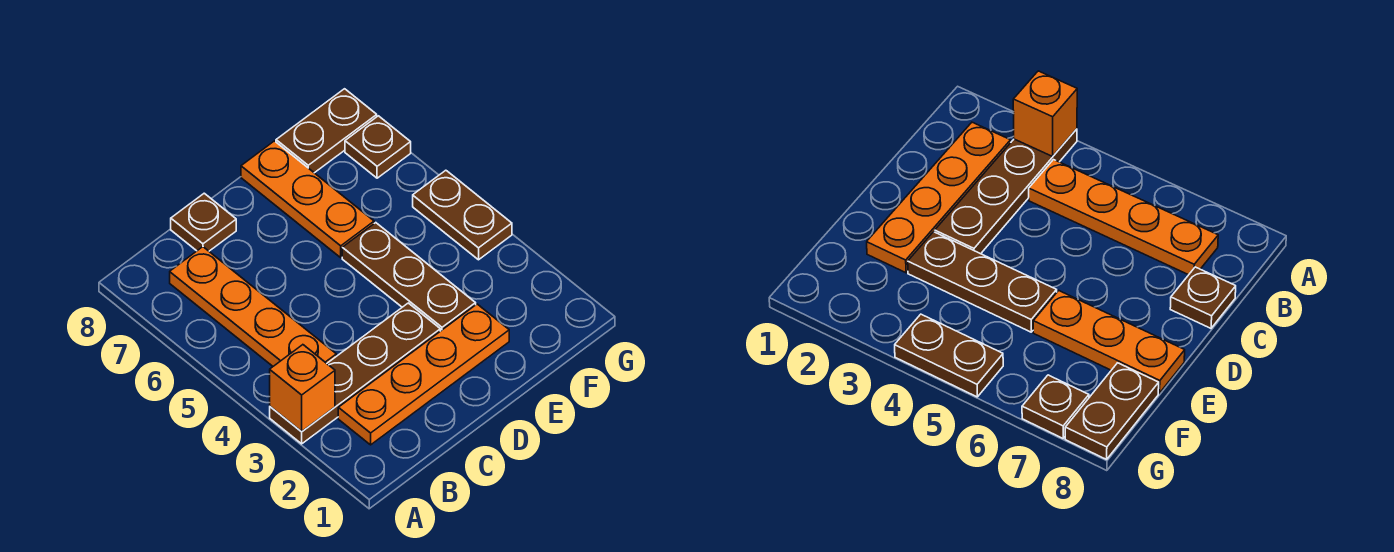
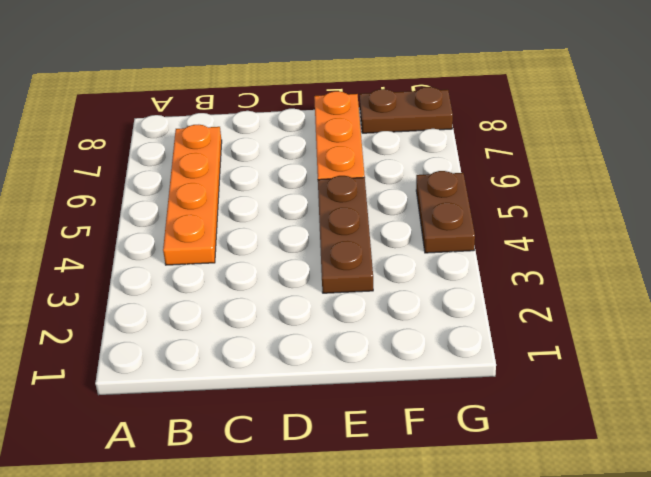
none -> brown plate A3:D3 level 1
none -> orange plate B2:E2 level 1

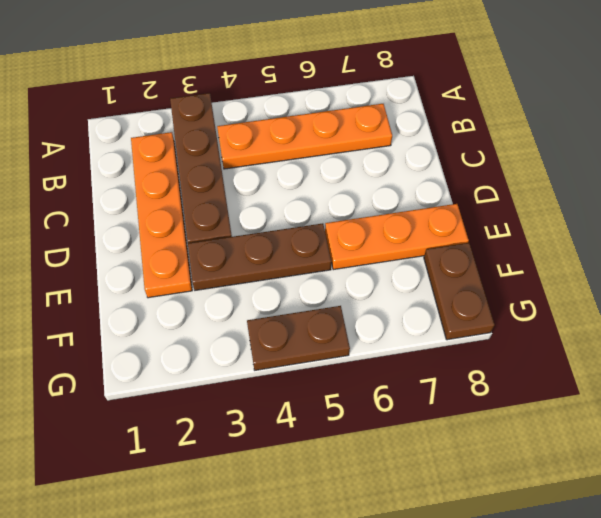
none -> brown plate C8 level 1
none -> brown plate G7 level 1

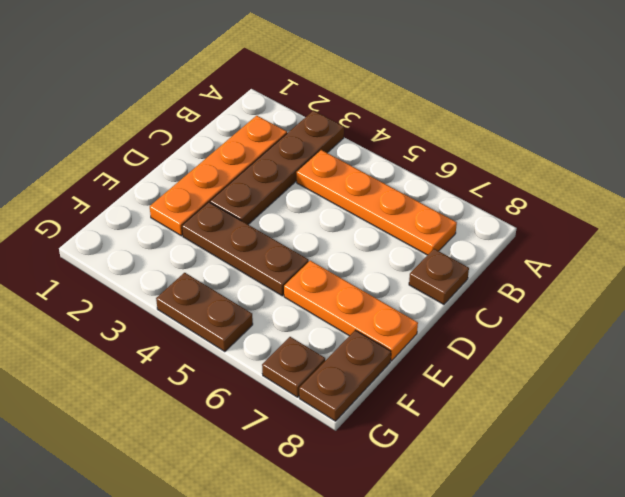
none -> orange brick A3 level 2

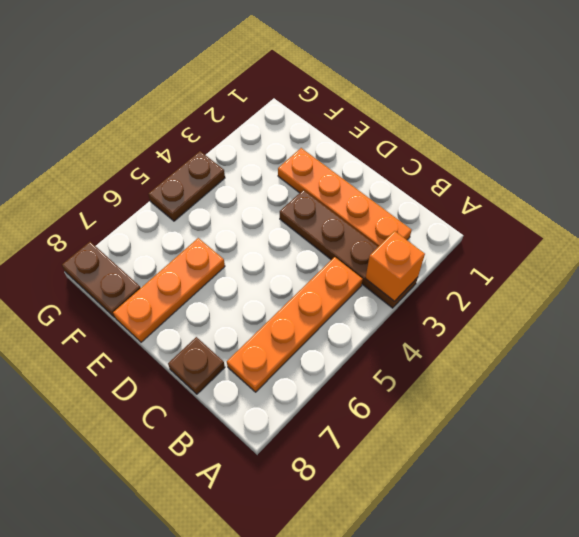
none -> brown plate E3:E5 level 1
none -> brown plate G7 level 1

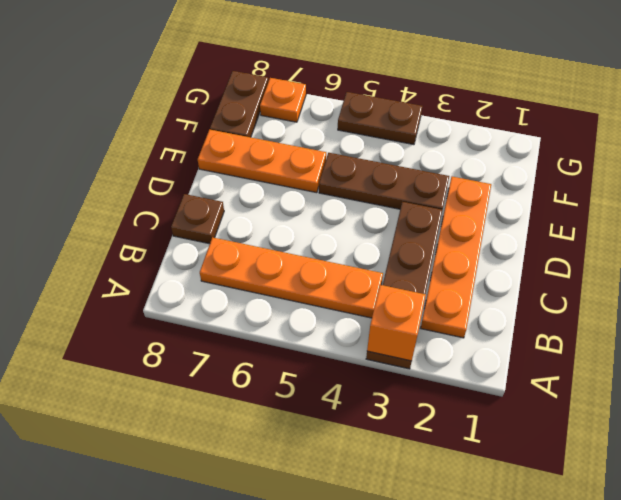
orange plate G7 level 1 -> brown plate G7 level 1

